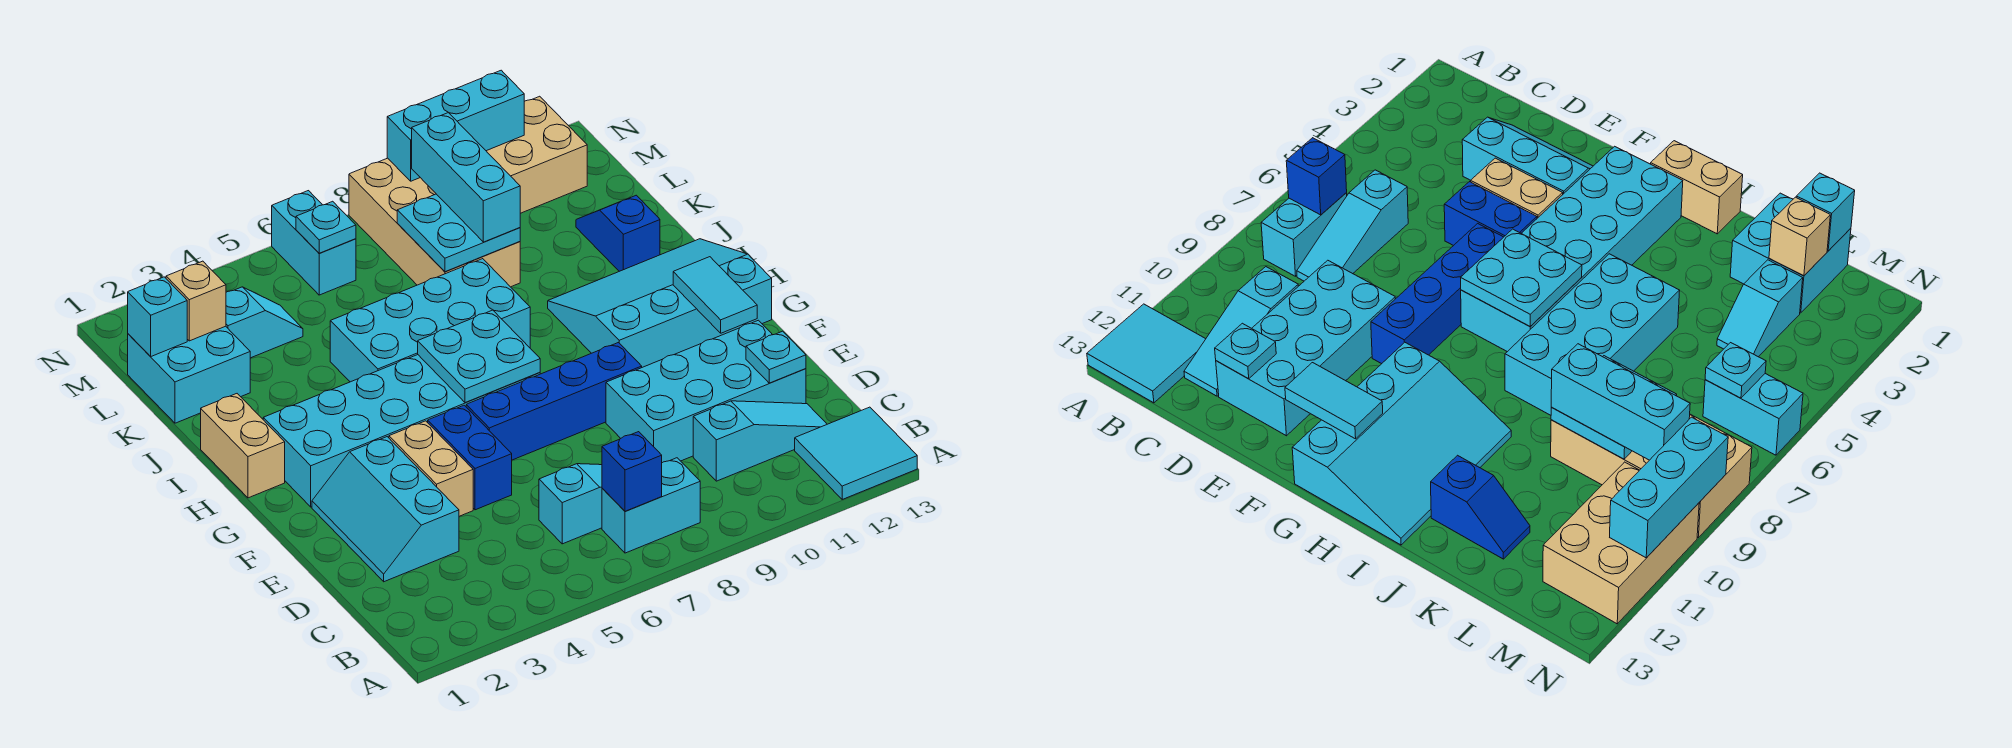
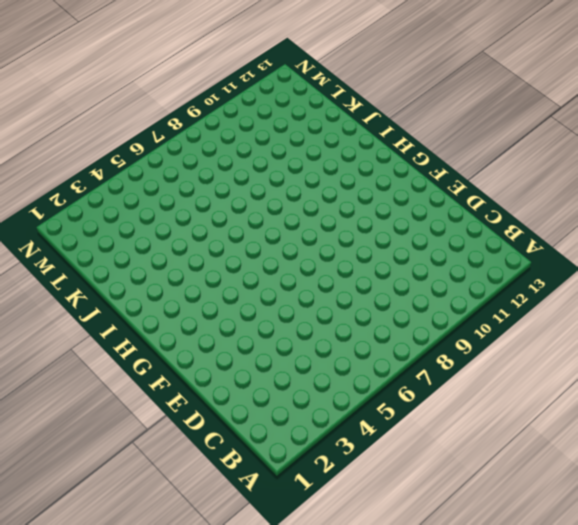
none -> cyan tile A12:B13 level 1
none -> cyan brick B7:B8 level 1
none -> cyan slope C6:C8 level 1 top 6

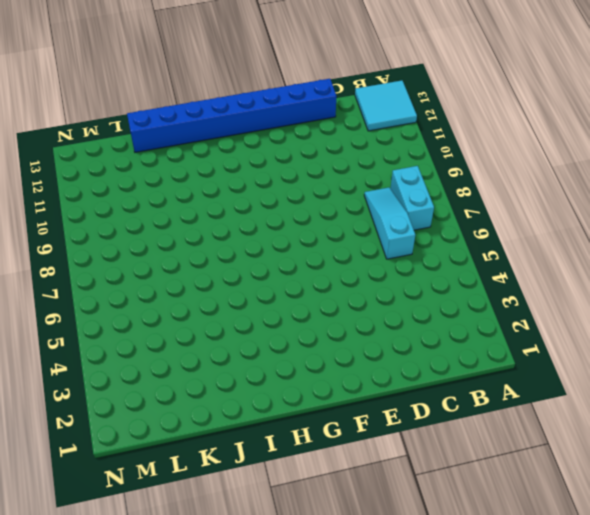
blue brick D13:K13 level 1 -> cyan slope G10:I13 level 1 top G
none -> cyan slope C10:C12 level 1 top 10
none -> cyan slope D2:F3 level 1 top 3
none -> cyan brick D9:E12 level 1

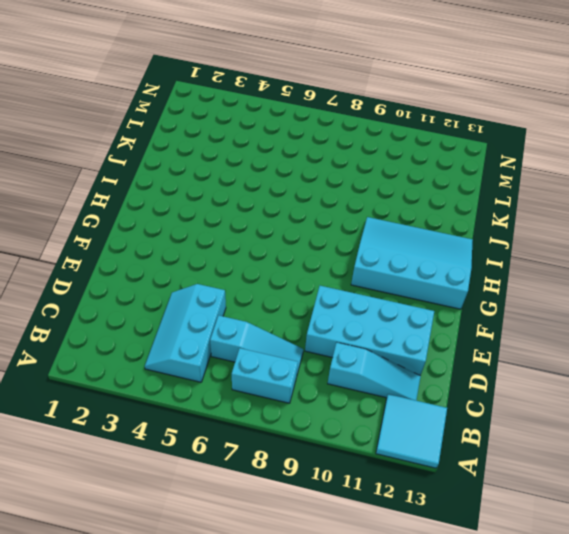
cyan slope B4:D5 level 1 top 5 -> cyan slope D2:F3 level 1 top 3
none -> tan brick E4:F4 level 1
none -> blue brick E5:F5 level 1
none -> blue brick F6:F9 level 1

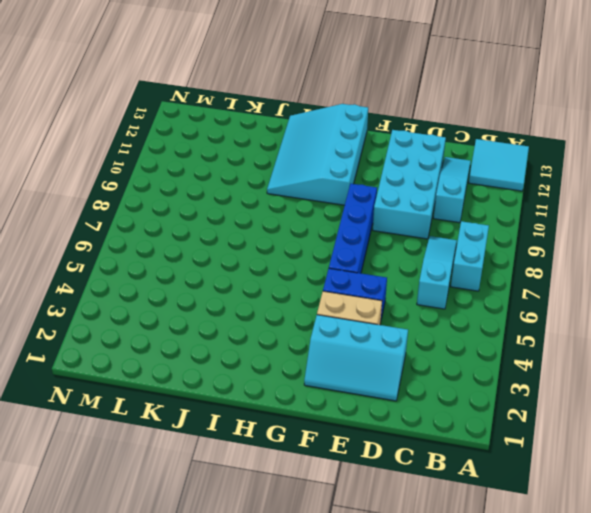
none -> cyan brick G2:H7 level 1
none -> tan brick H1:I1 level 1
none -> cyan brick I5:J8 level 1

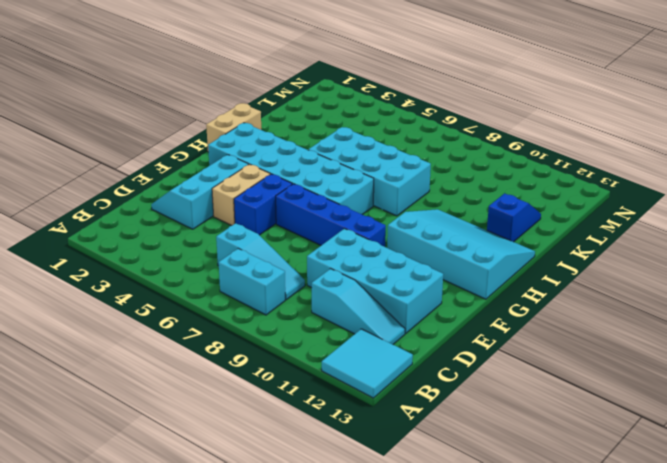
none -> cyan brick K1:L2 level 1
none -> tan brick K8:N9 level 1
none -> cyan slope L3:L4 level 1 top 3

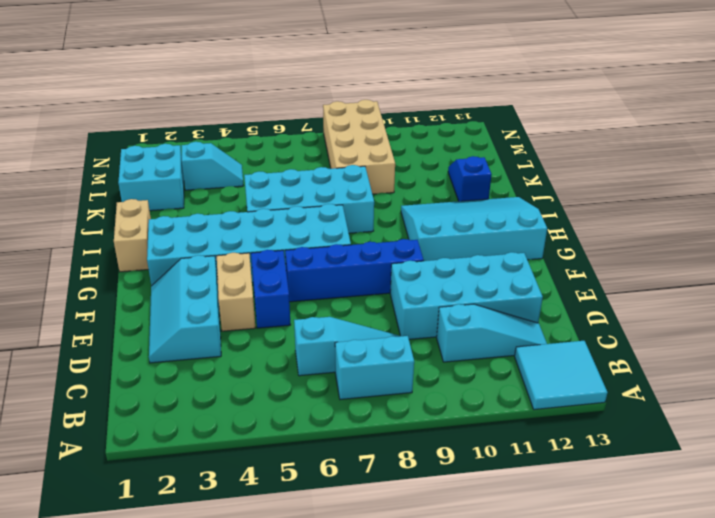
none -> cyan brick M6:N6 level 1
none -> tan brick M10:N12 level 1
none -> blue brick B7 level 2

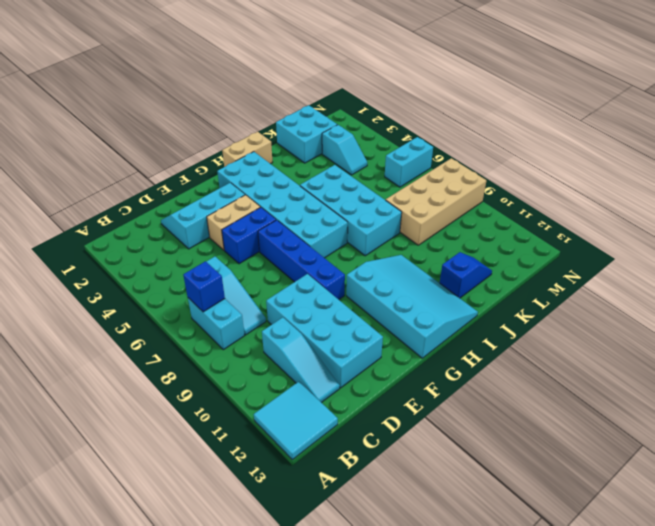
none -> tan brick M10:N12 level 1
none -> cyan plate D12 level 2
none -> cyan tile F12:G12 level 2

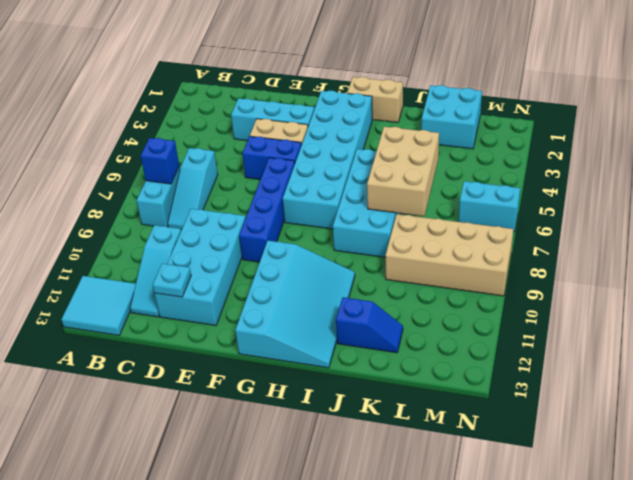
tan brick J5:K7 level 2 -> tan brick M10:N12 level 1
none -> cyan slope L3:L4 level 1 top 3
none -> cyan tile F12:G12 level 2
none -> cyan plate G6:H7 level 2

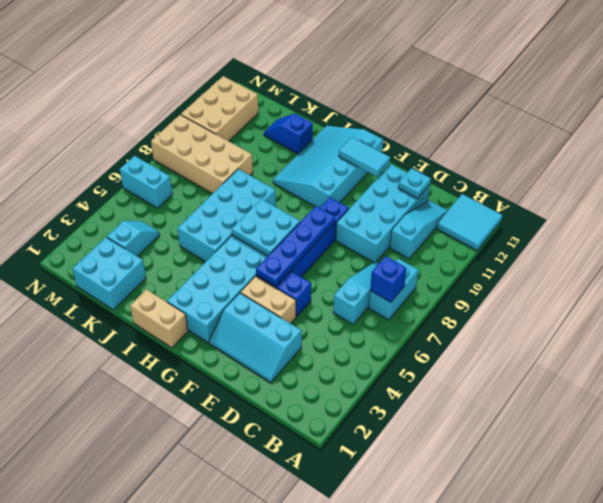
blue plate F5:F8 level 2 -> none
none -> cyan plate K8:L9 level 2
none -> cyan brick L1 level 2
none -> tan brick L2 level 2

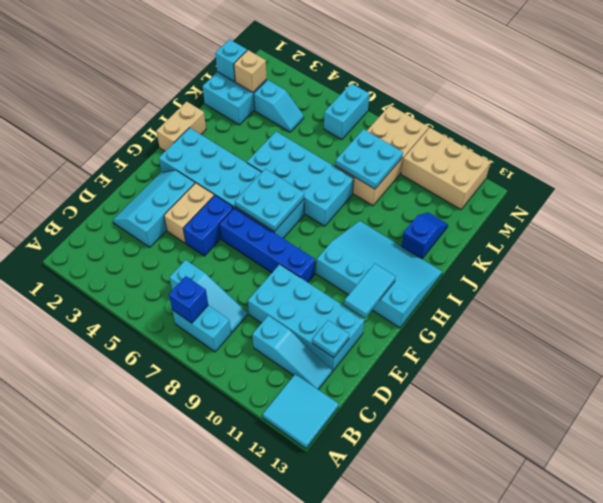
none -> cyan plate M6 level 2
none -> cyan brick N9:N11 level 2
none -> cyan brick K9:M9 level 3

